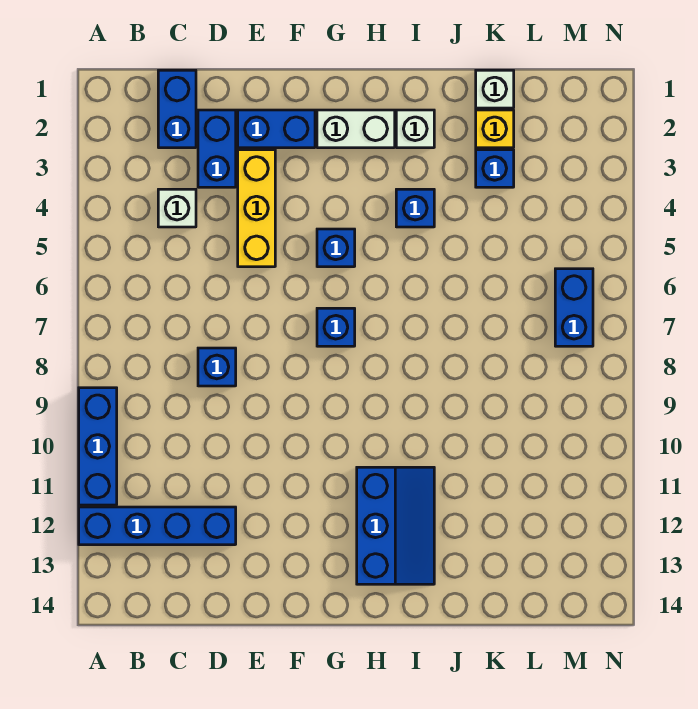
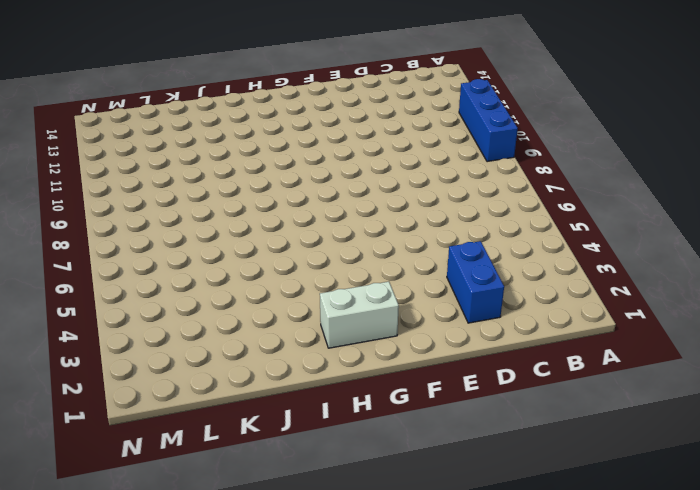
none -> blue brick A12:D12 level 1
none -> blue brick C1:C2 level 1
none -> white brick C4 level 1

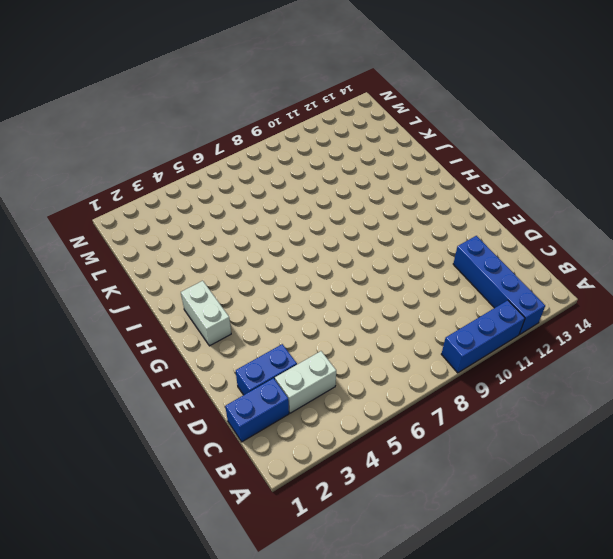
white brick C3:C4 level 1 -> white brick C4 level 1
none -> blue brick D8 level 1
none -> blue brick E2:F2 level 1
none -> yellow brick E3:E5 level 1

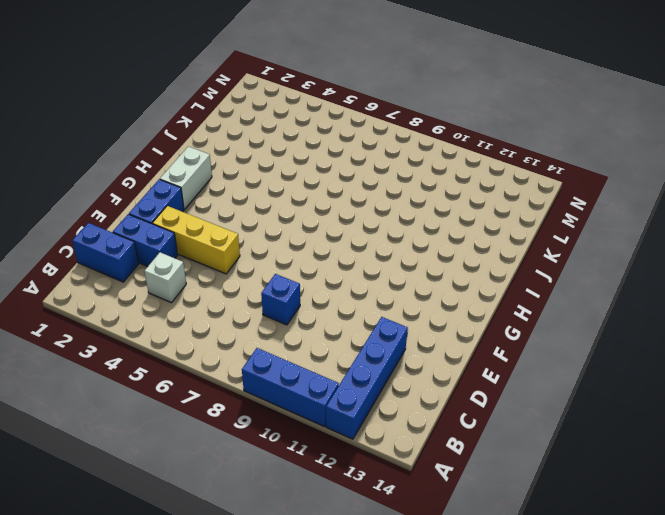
none -> blue brick G5 level 1
none -> blue brick G7 level 1
none -> blue slope H11:I13 level 1 top H

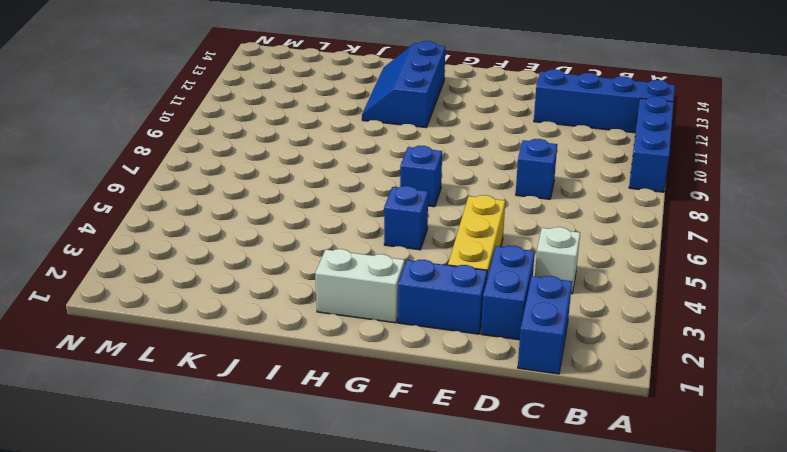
none -> white brick I2 level 1
none -> blue brick I4 level 1
none -> white brick K1 level 1

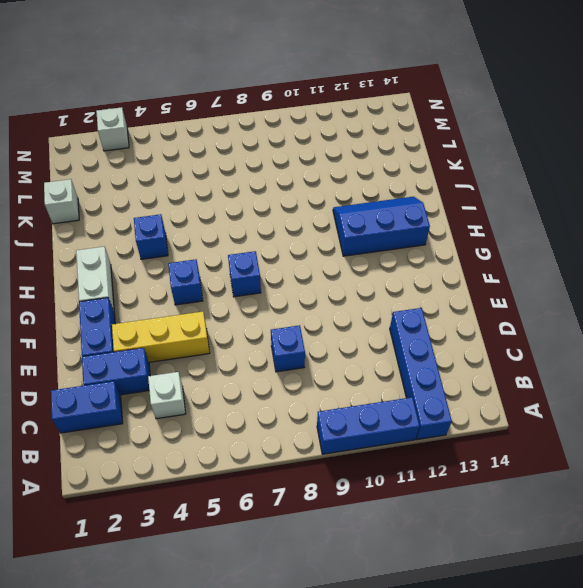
white brick N3 level 1 -> white brick I2 level 1
none -> yellow brick K2 level 1
none -> blue brick K3 level 1
none -> blue brick M6:M7 level 1

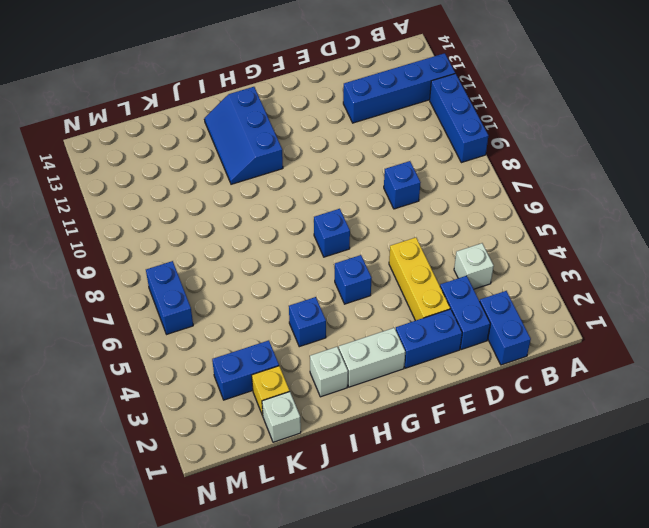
blue brick K3:L3 level 1 -> blue brick K3 level 1

